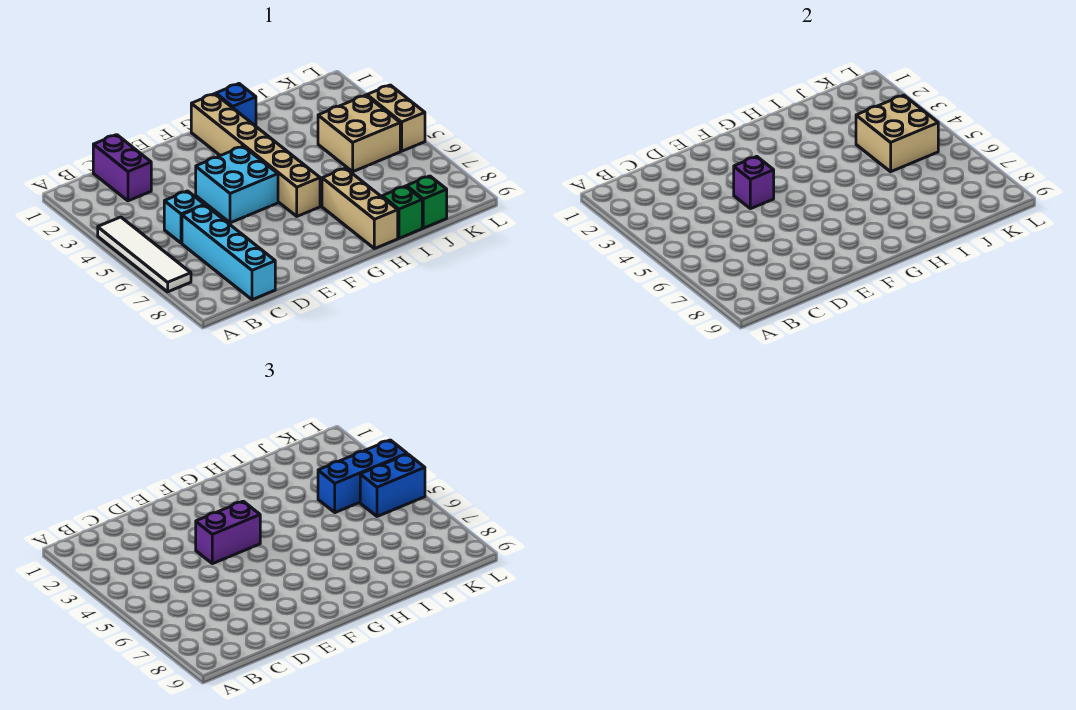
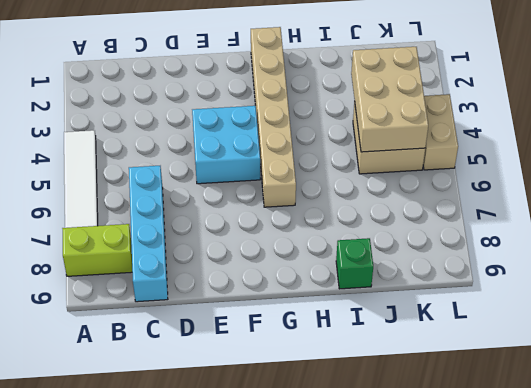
lime brick A8:B8 level 1 -> none
tan brick J3:K5 level 2 -> tan brick J4:K5 level 2
none -> purple brick C1:C2 level 1
none -> cyan brick C5 level 1
none -> blue brick H1 level 1

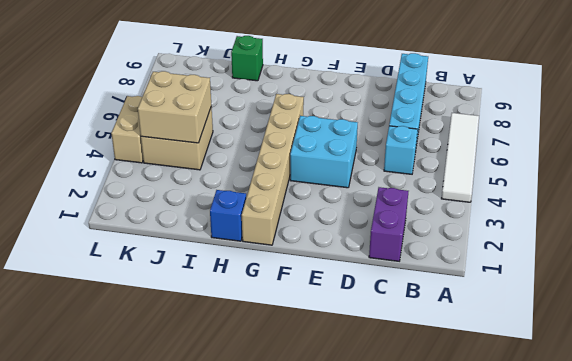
none -> tan brick H7:H9 level 1
none -> green brick J9 level 1
none -> purple brick E4 level 2

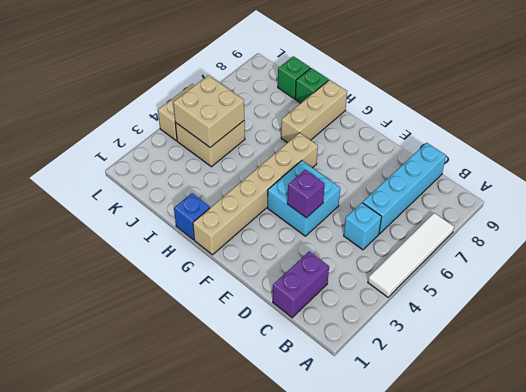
none -> purple brick E4:F4 level 3
none -> blue brick J4:L4 level 3
none -> blue brick K5:L5 level 3

